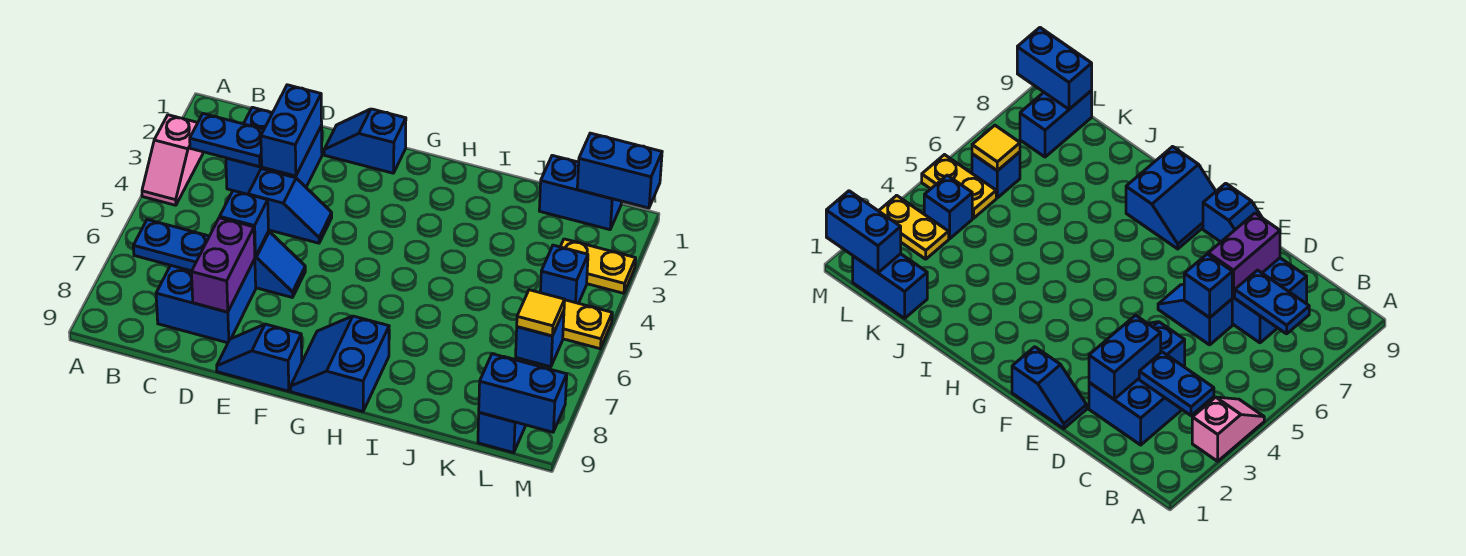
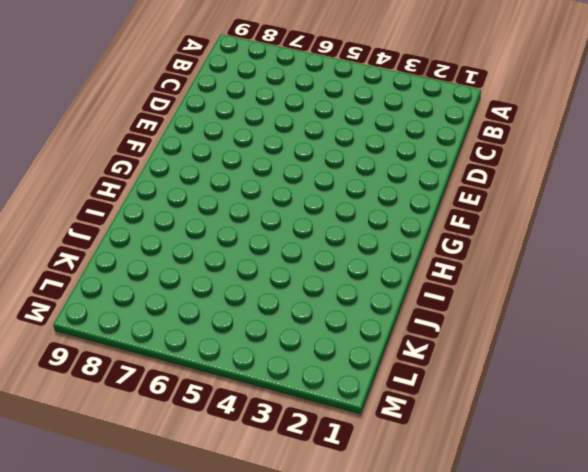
none -> pink slope A3:A4 level 1 top 3
none -> blue brick C2:D3 level 1
none -> blue brick C7:D8 level 1

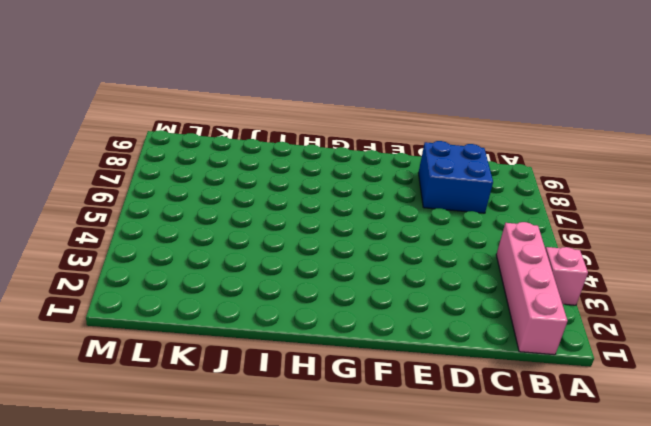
pink brick B1:B4 level 1 -> none
none -> blue brick C2:D3 level 1
none -> blue slope D4:E4 level 1 top D
none -> blue slope D6:E6 level 1 top D

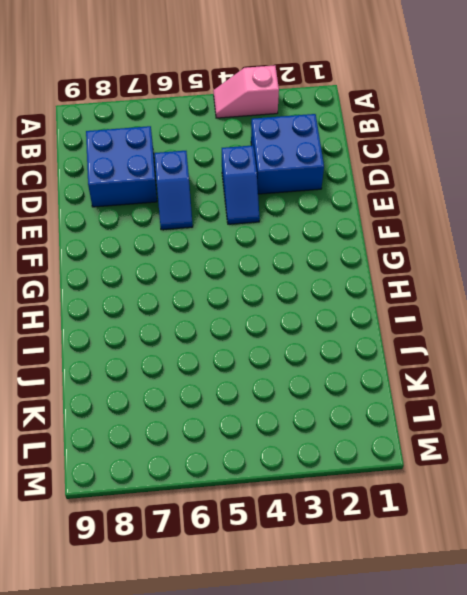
none -> blue slope E1:F1 level 1 top F
none -> blue slope E9:F9 level 1 top F
none -> blue slope G8:H9 level 1 top H

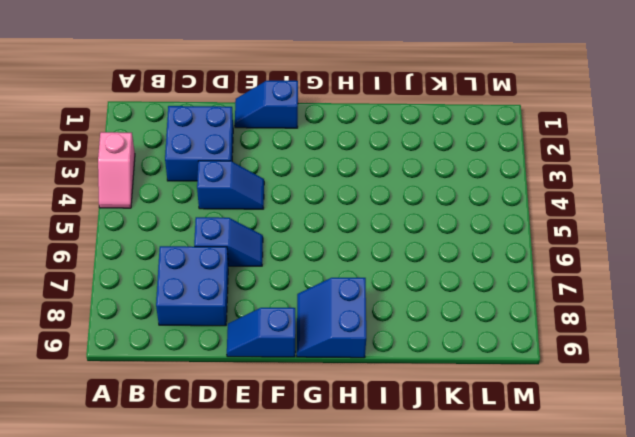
none -> blue brick K1:L1 level 1
none -> yellow plate L3:M3 level 1
none -> blue brick L4 level 1

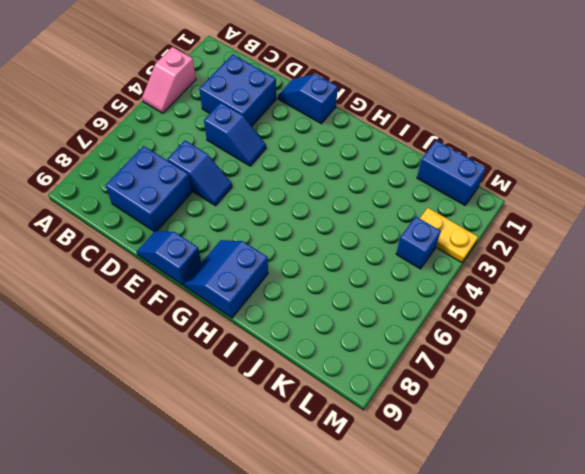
none -> yellow plate L5:M5 level 1
none -> blue brick L6 level 1
none -> blue brick L8:L9 level 1

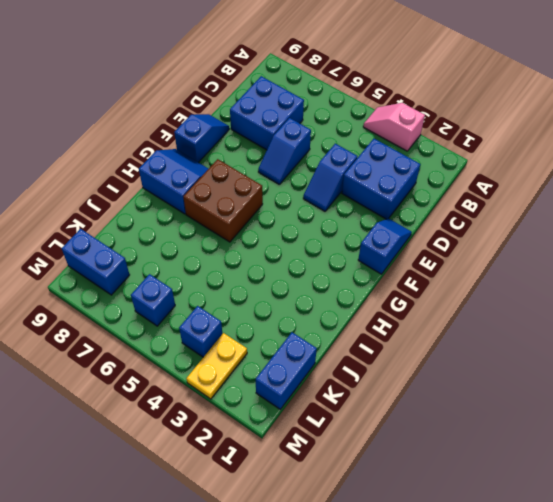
brown brick G6:H7 level 1 -> none
none -> yellow plate L5:M5 level 1
none -> blue plate B3:C3 level 2
none -> blue plate B7:C7 level 2

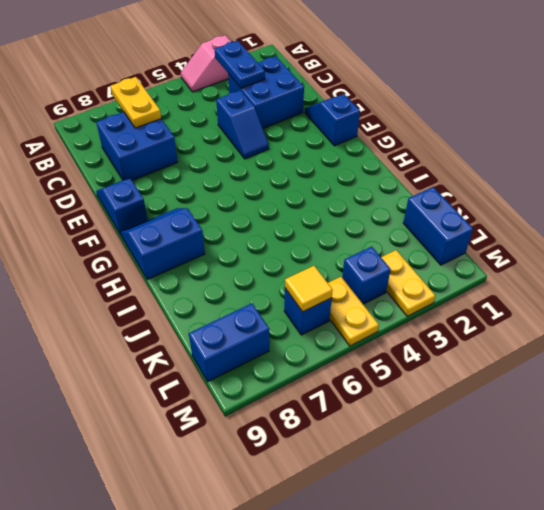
yellow plate B7:C7 level 2 -> blue plate B7:C7 level 2
none -> blue slope D6:E6 level 1 top D
none -> blue brick D2:D3 level 2
none -> blue brick D6 level 2

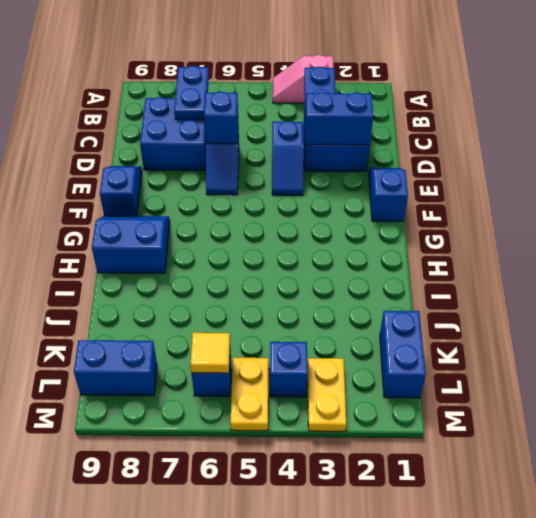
none -> purple brick D7:D8 level 2
none -> blue brick L1:M1 level 2
none -> blue brick L9:M9 level 2

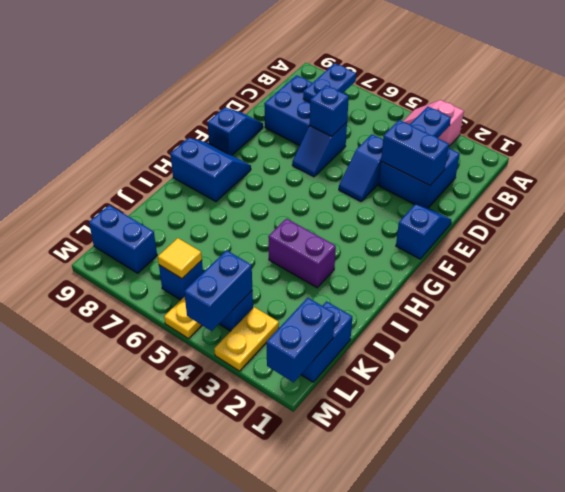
purple brick I3:I4 level 1 -> purple brick D7:D8 level 2
blue brick L4:M4 level 2 -> blue brick L9:M9 level 2

